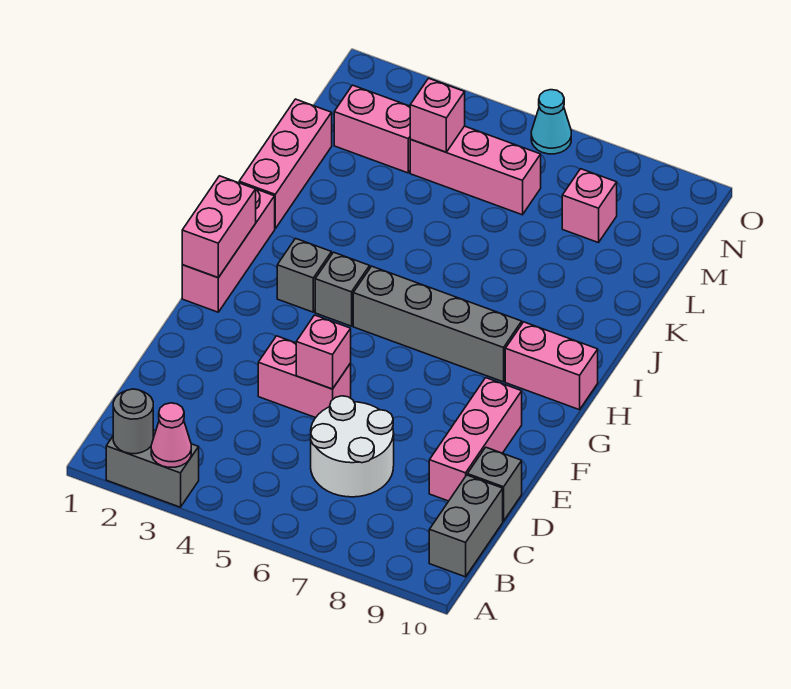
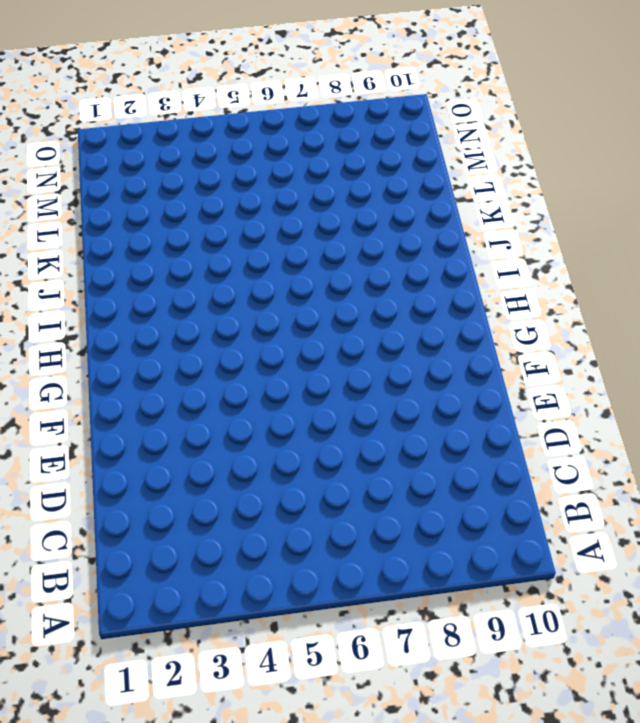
none -> grey brick A2:A3 level 1
none -> grey brick B10:C10 level 1
none -> white round brick C6:D7 level 1

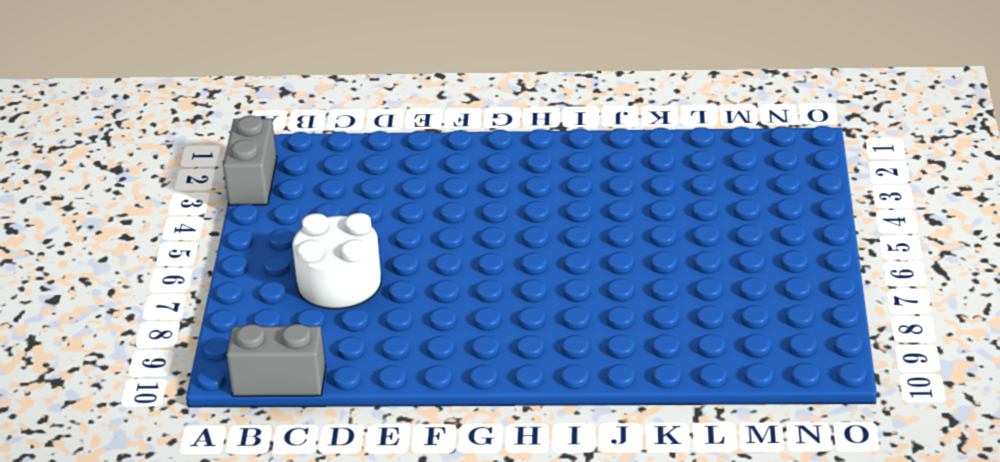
none -> pink brick D9:F9 level 1
none -> grey brick D10 level 1
none -> pink brick E4:E5 level 1

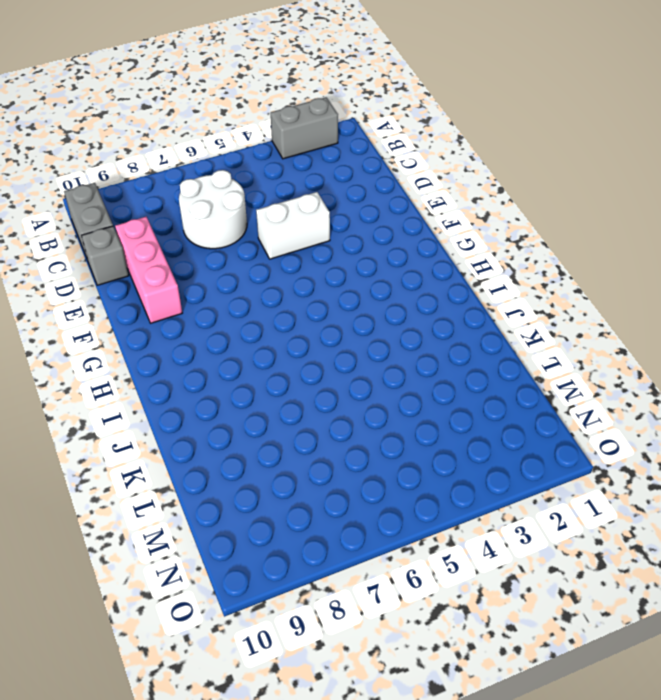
white brick E4:E5 level 1 -> pink brick E4:E5 level 1
none -> pink brick G1:I1 level 1
none -> grey brick H3 level 1
none -> grey brick H4 level 1

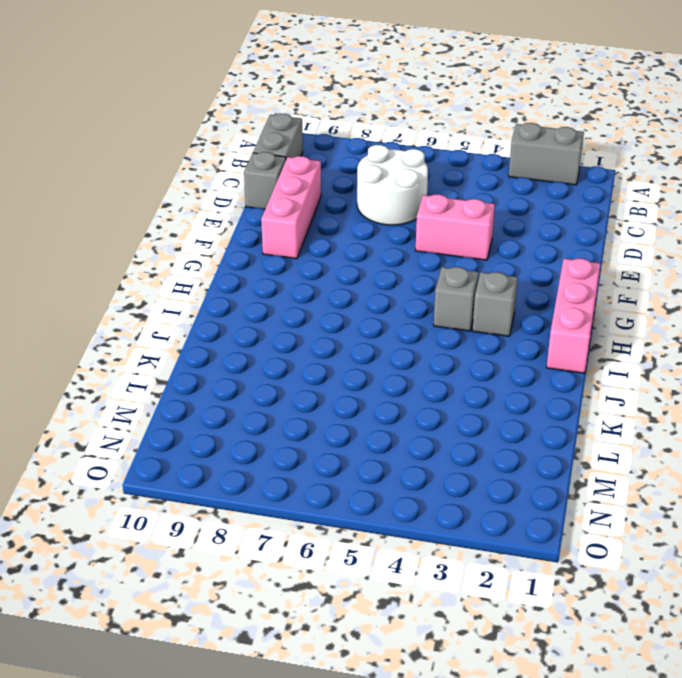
none -> grey brick H5:H8 level 1
none -> pink brick H9:H10 level 1
none -> pink brick J1:L1 level 1

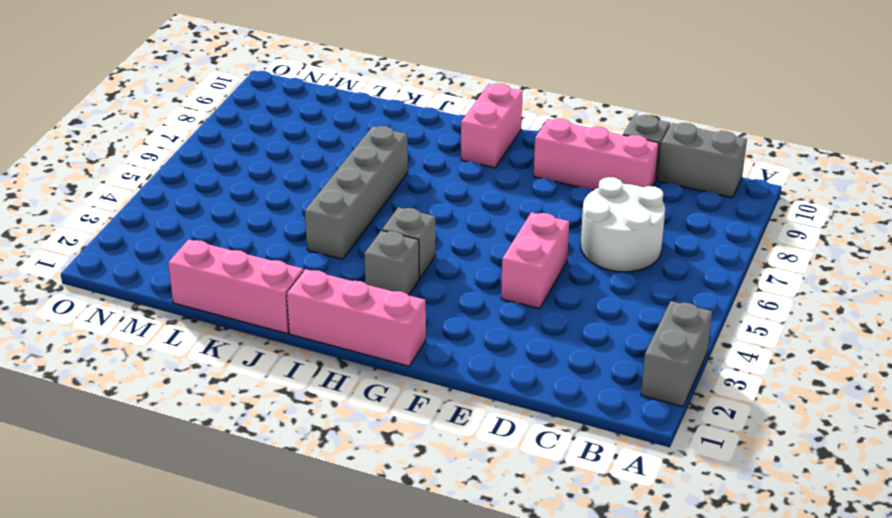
grey brick J4:J7 level 1 -> grey brick H5:H8 level 1
none -> pink brick M2:M3 level 1
none -> pink brick M4:M6 level 1
none -> pink brick M8 level 1

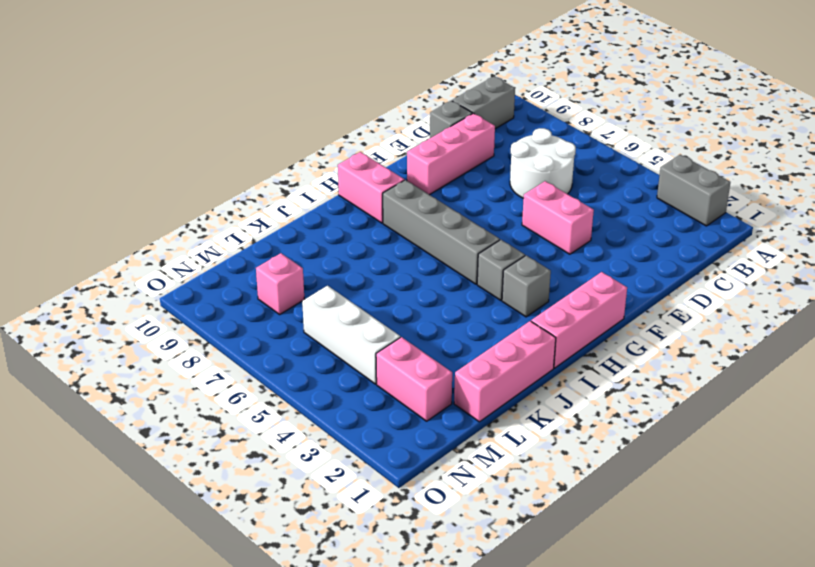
white brick M4:M6 level 1 -> pink brick M4:M6 level 1
none -> cyan cone O6 level 1
none -> grey round brick A2 level 2
none -> pink cone A3 level 2

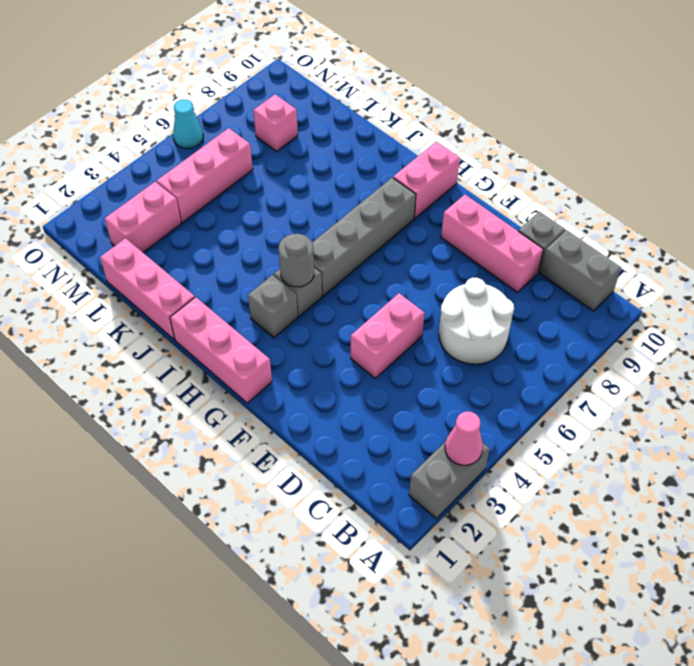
grey round brick H4 level 2 -> grey round brick A2 level 2
none -> pink brick E5 level 2
none -> pink brick G1:H1 level 2
none -> pink brick M4 level 2

